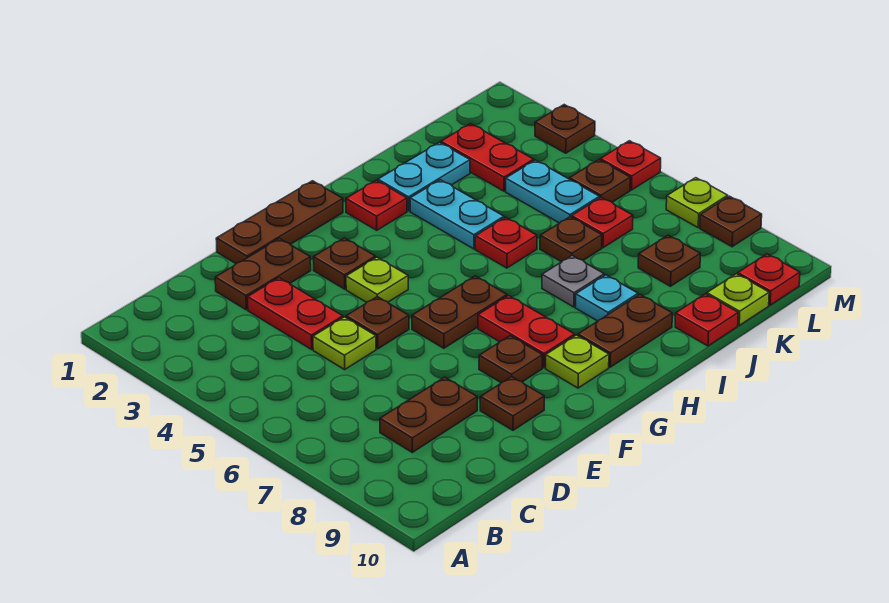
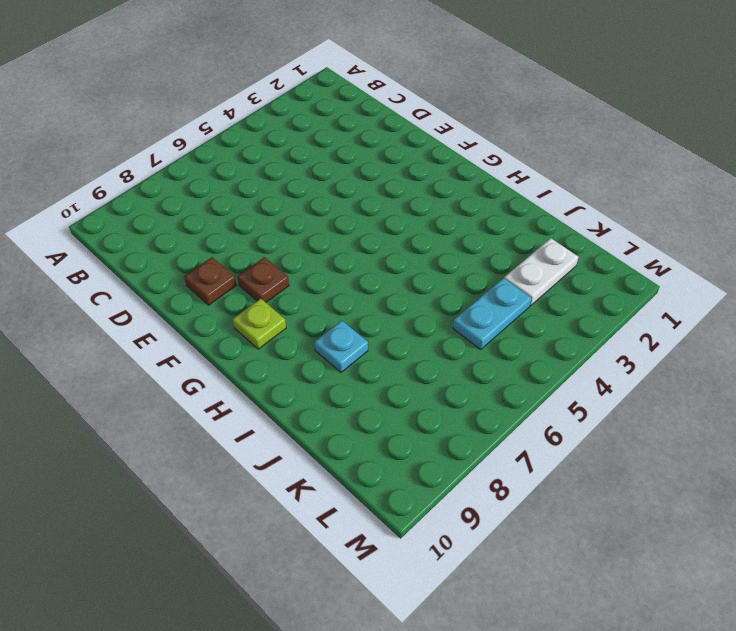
white plate K2:K3 level 1 -> red plate K2:K3 level 1
none -> brown plate C8:D8 level 1
none -> brown plate D2:E2 level 1
none -> red plate D3:D4 level 1
none -> lime plate D5 level 1

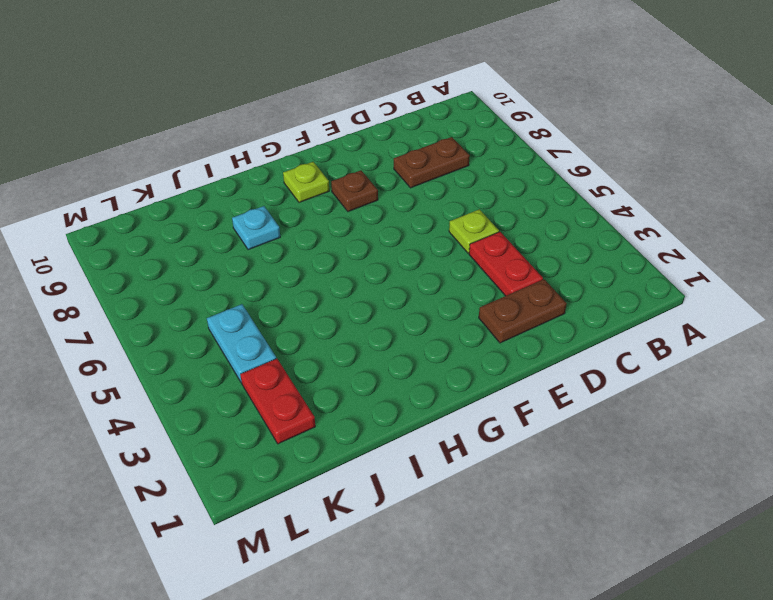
none -> brown plate E1:G1 level 1
none -> brown plate E5 level 1
none -> brown plate E9 level 1
none -> brown plate F3 level 1

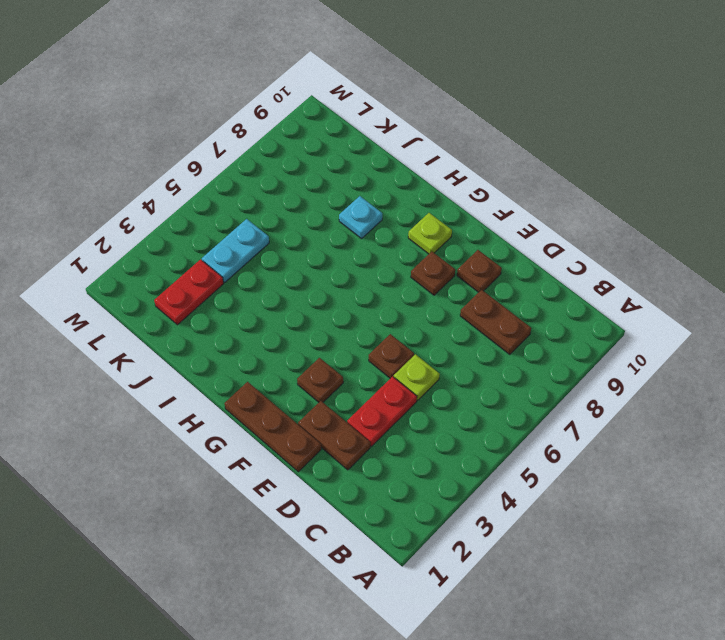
none -> lime plate F4 level 1
none -> brown plate F6:G6 level 1
none -> red plate G7:G8 level 1
none -> red plate H2 level 1

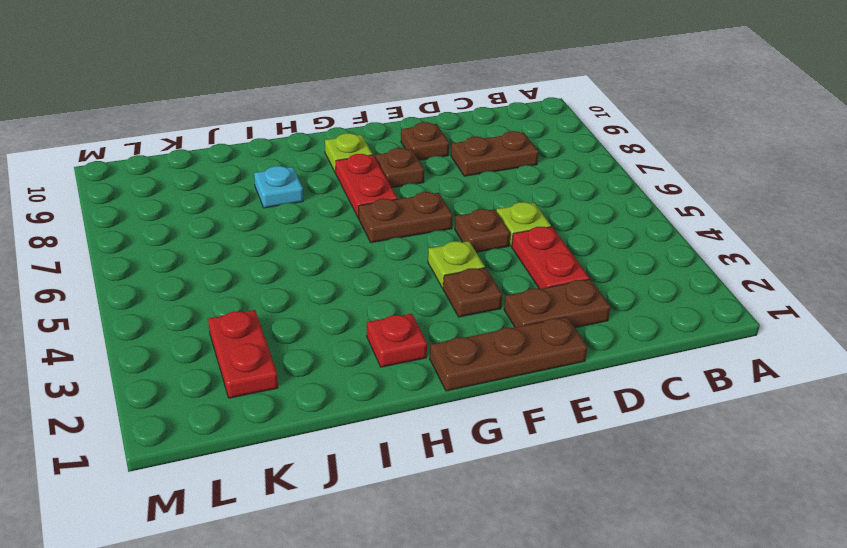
none -> brown plate H9:I9 level 1
none -> cyan plate I2:J2 level 1
none -> cyan plate I3:I4 level 1
none -> red plate I5 level 1

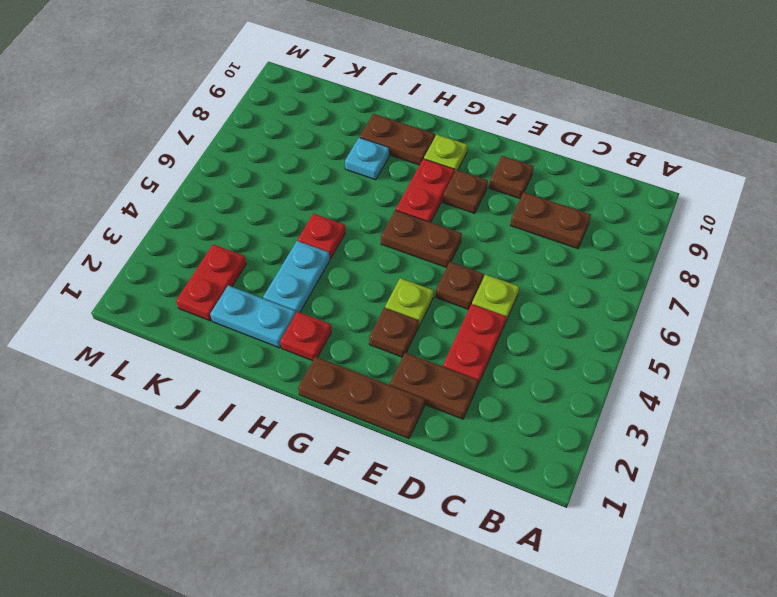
none -> grey plate I7 level 1
none -> brown plate J6 level 1
none -> red plate J10 level 1
none -> cyan plate K4:K5 level 1

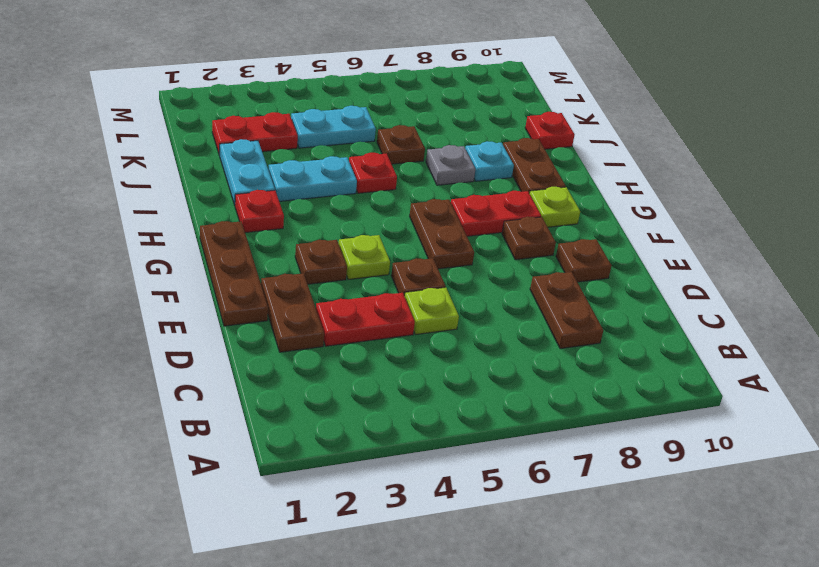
none -> red plate K6 level 1
none -> brown plate K8 level 1
none -> lime plate K10 level 1
none -> brown plate L5 level 1

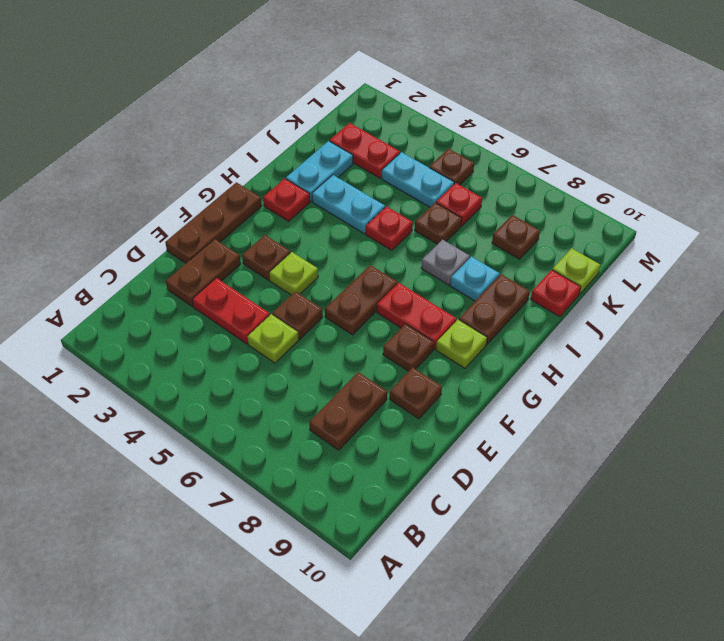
none -> red plate L10 level 1
none -> brown plate M3 level 1
none -> red plate M5 level 1
none -> lime plate M7 level 1

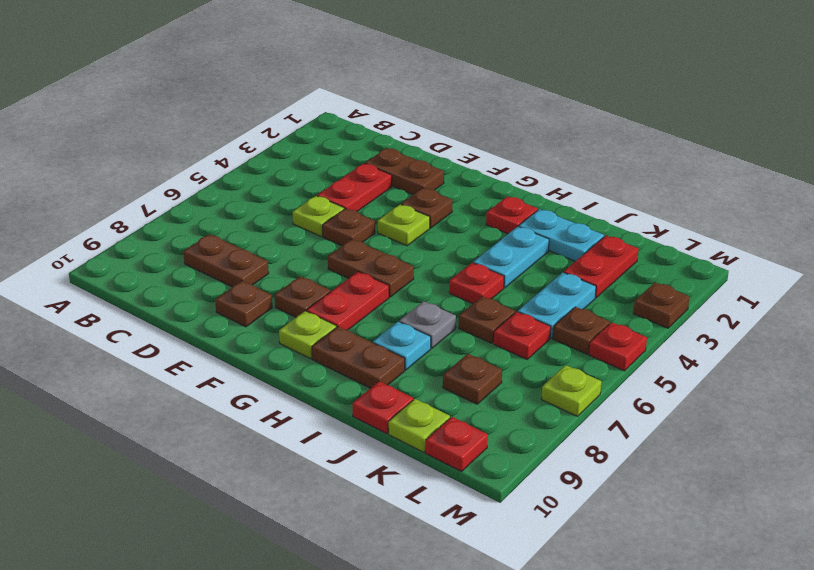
none -> brown plate E1:G1 level 1
none -> brown plate M8 level 1

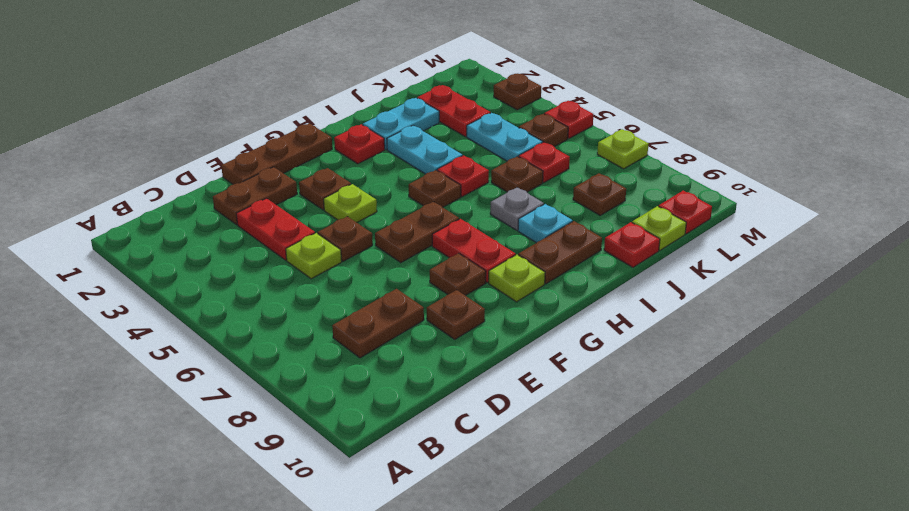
brown plate H5 level 1 -> brown plate M8 level 1

